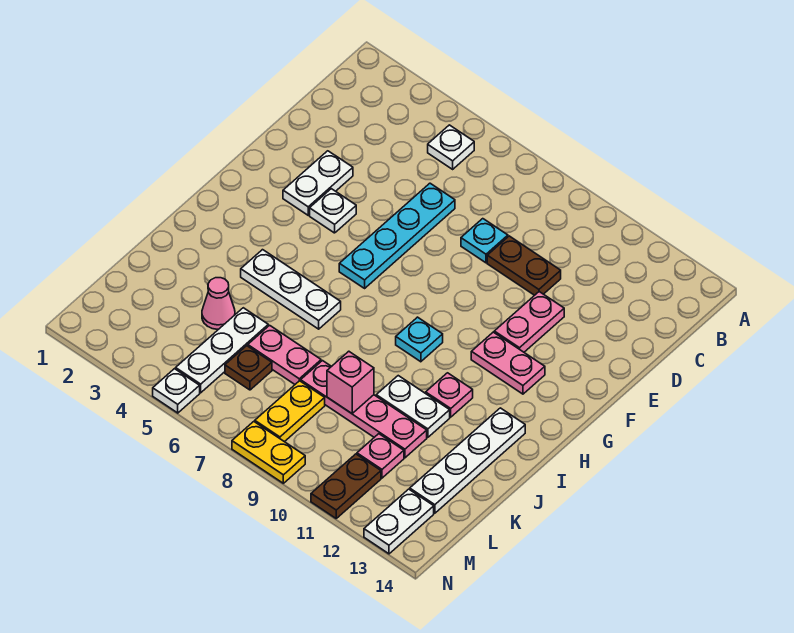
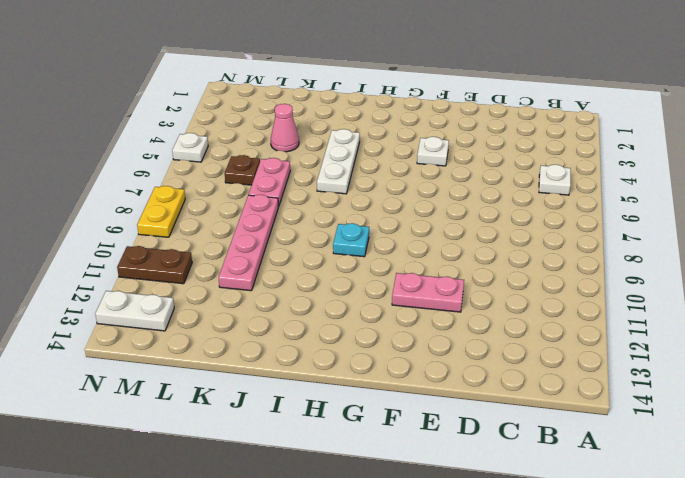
none -> cyan plate D6:G6 level 1
none -> cyan plate D8 level 1
none -> brown plate D9:D10 level 1

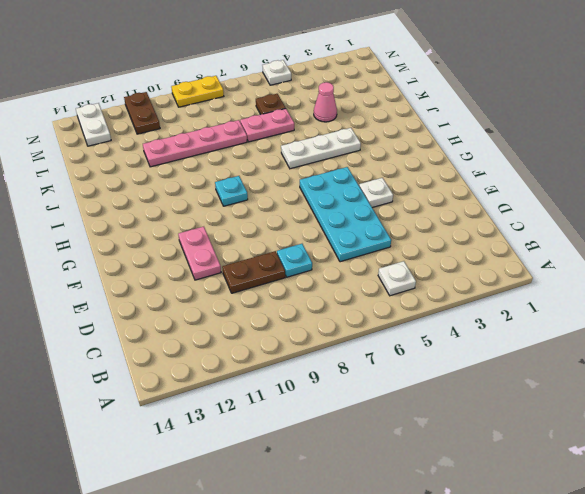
cyan plate D5:G6 level 1 -> cyan plate D6:G6 level 1
none -> white plate E3:F3 level 1
none -> pink plate G11:G12 level 1
none -> pink plate I11 level 1

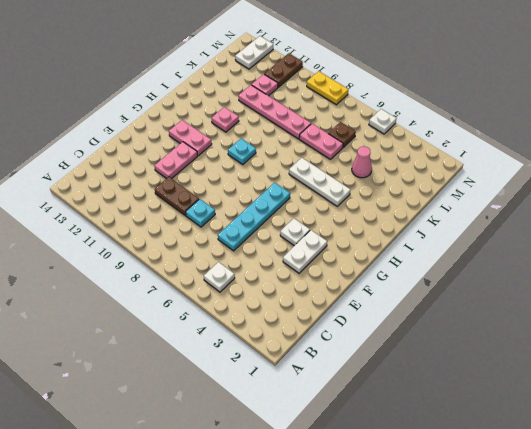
none -> white plate I13:L13 level 1
none -> white plate J10:J11 level 1
none -> white plate K5:M5 level 1

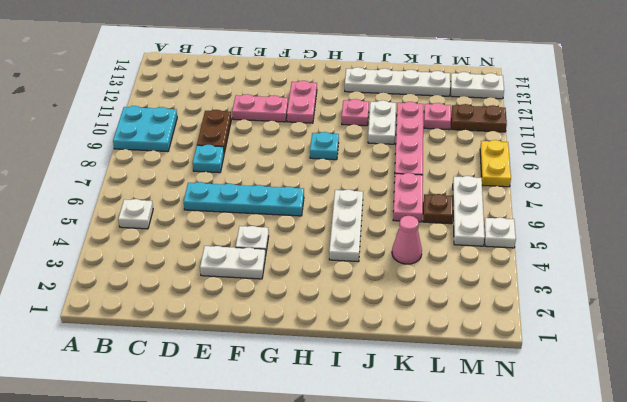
cyan plate A9:B10 level 1 -> none
white plate M5:M7 level 1 -> white plate K5:M5 level 1
none -> yellow plate L8:M8 level 1
none -> pink brick K9 level 2

